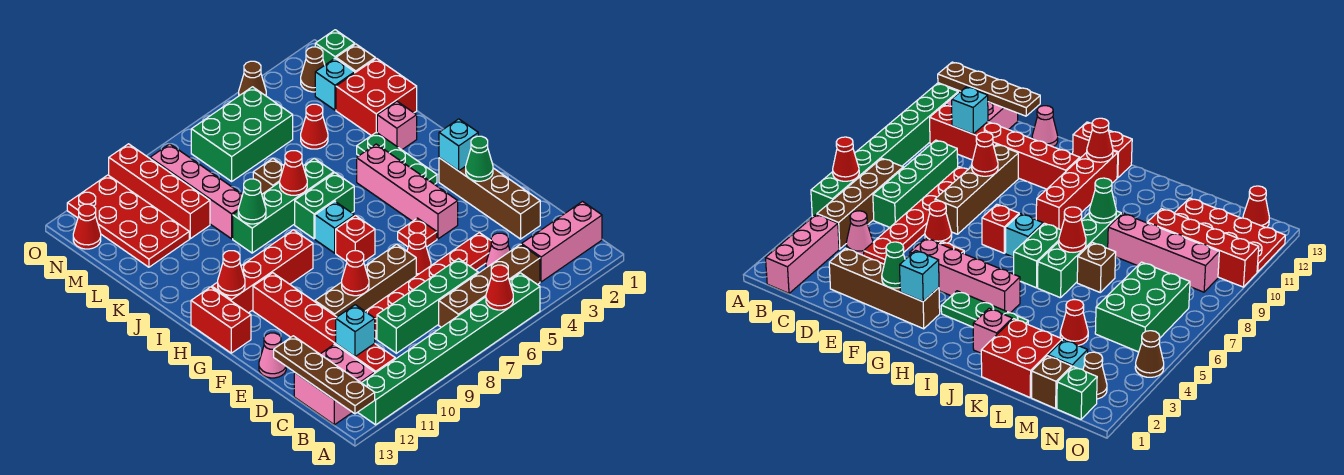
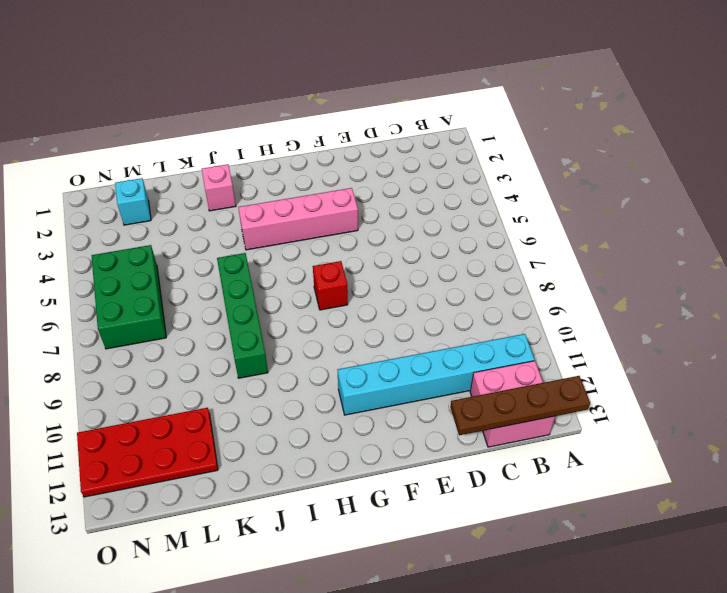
cyan brick B11:G11 level 1 -> red brick B11:G11 level 1
none -> green brick A5:A12 level 1
none -> pink brick B1:B3 level 1
none -> brown brick B4:B7 level 1
none -> pink cone C4 level 1

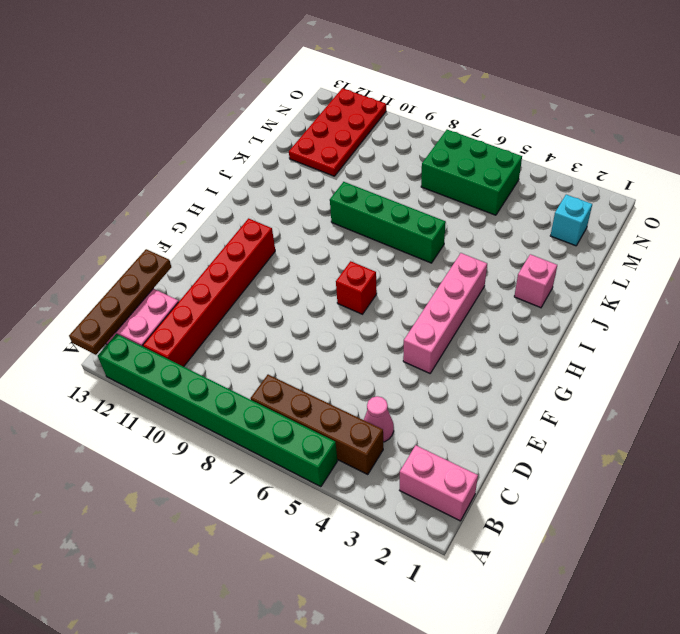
pink brick B1:B2 level 1 -> pink brick B1:B3 level 1
none -> green brick C6:C9 level 1
none -> brown brick D2:G2 level 1
none -> red plate D4:D9 level 1
none -> red cone E6 level 1

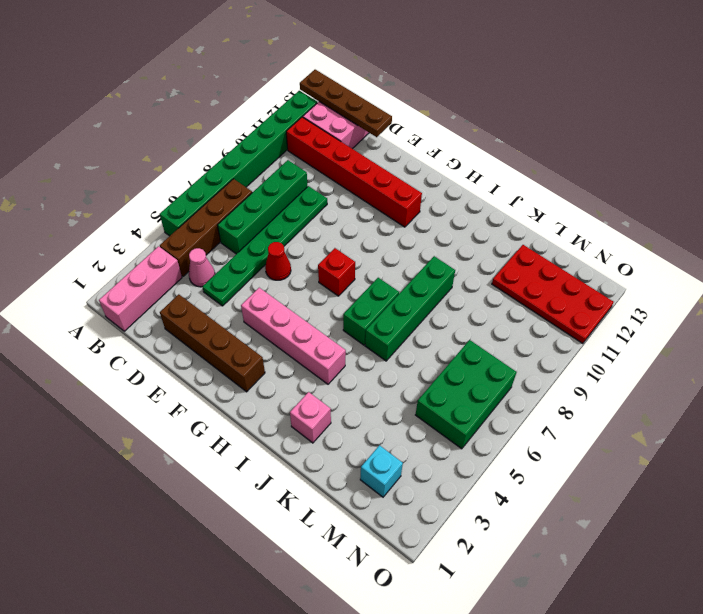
green plate D4:D9 level 1 -> red plate D4:D9 level 1
none -> brown brick E7:E10 level 1
none -> pink cone E13 level 1
none -> red plate F5 level 1
none -> red brick G13:H13 level 1

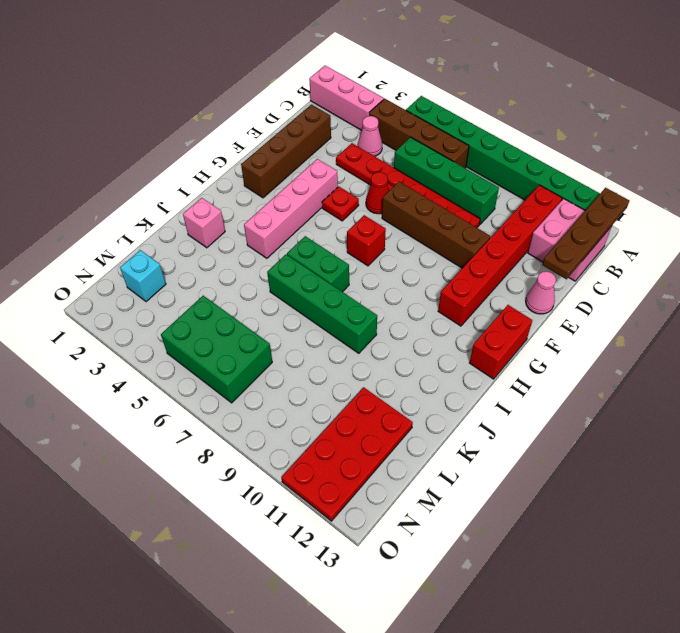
none -> green plate H3:J3 level 1
none -> cyan brick H7 level 1
none -> red brick H9:H12 level 1
none -> red brick K1:L2 level 1

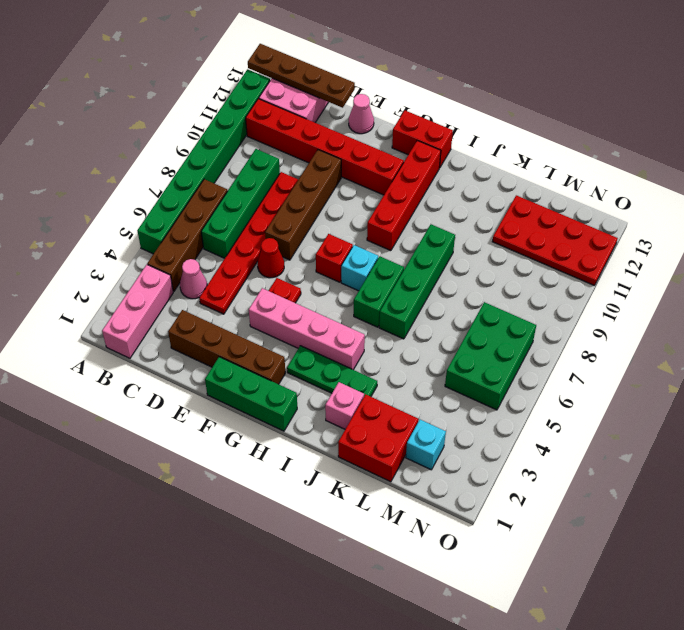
green brick F1:H1 level 1 -> none
none -> brown brick K7 level 1
none -> pink brick K9:N9 level 1
none -> red cone L4 level 1
none -> red brick L10:O10 level 1

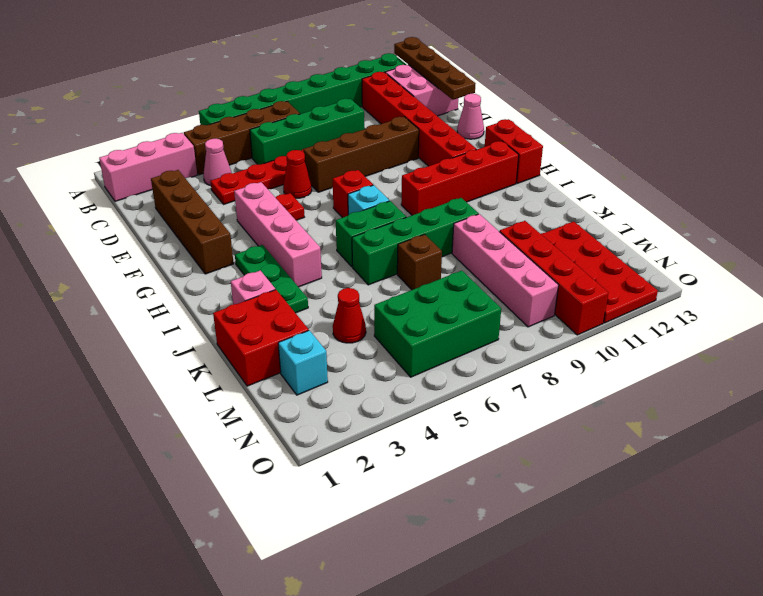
none -> brown brick M1 level 1
none -> green brick N1 level 1
none -> brown cone N2 level 1
none -> red cone N13 level 1

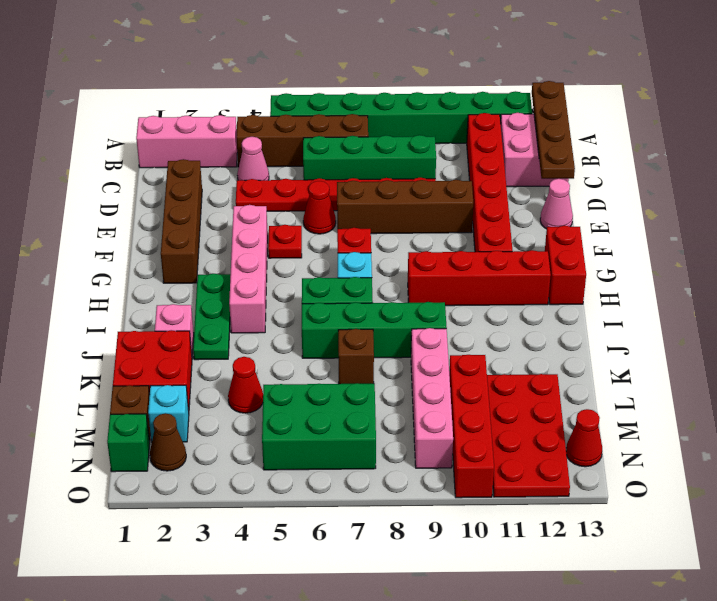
none -> brown cone O4 level 1
none -> red cone A6 level 2
none -> cyan brick C11 level 2
none -> red cone E9 level 2

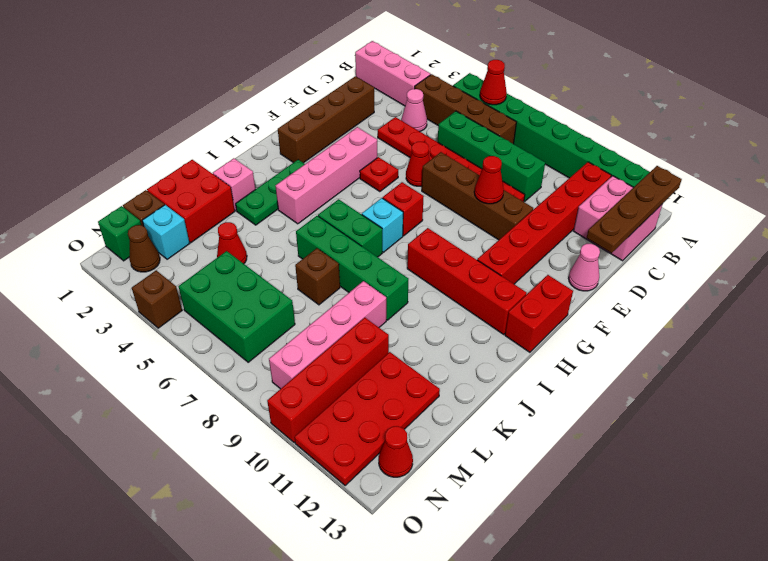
brown brick O4 level 1 -> brown cone O4 level 1
none -> cyan brick C11 level 2
none -> green cone F2 level 2
none -> cyan brick G2 level 2
none -> red cone H12 level 2

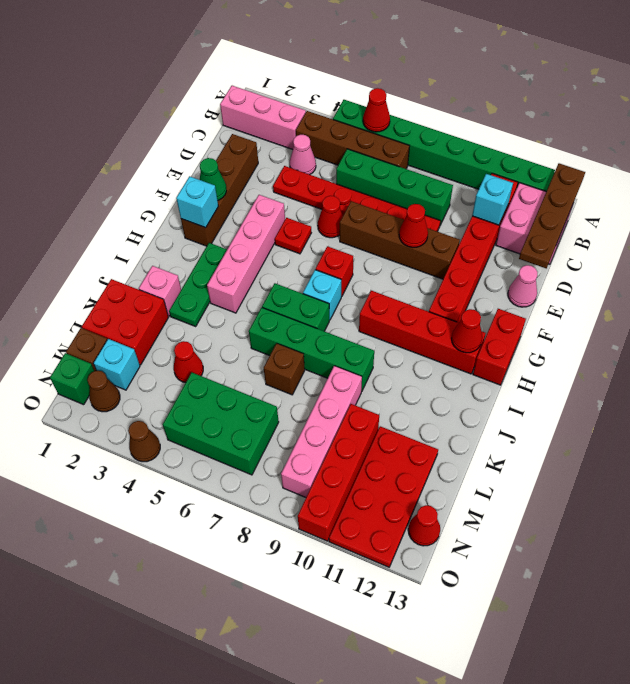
none -> red cone J7 level 2
none -> green cone J9 level 2

